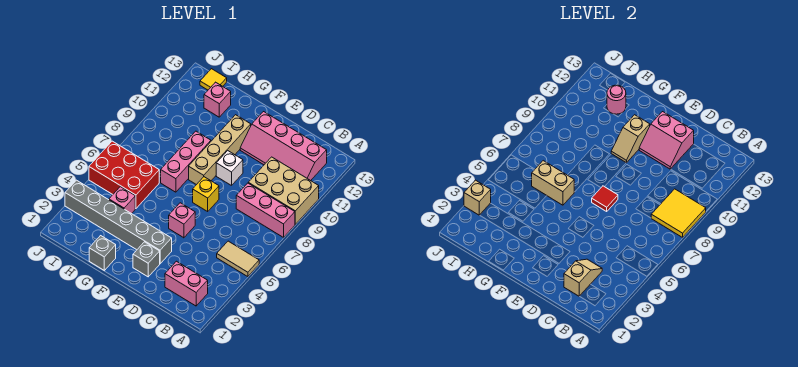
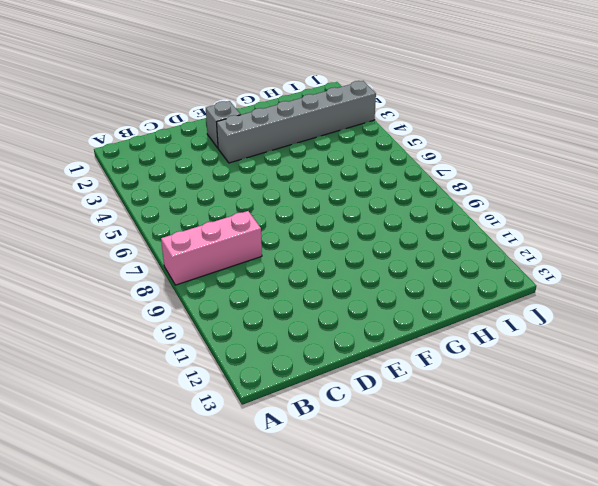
none -> tan tile A5:B5 level 1
none -> tan brick A9:C10 level 1
none -> pink brick B2:C2 level 1

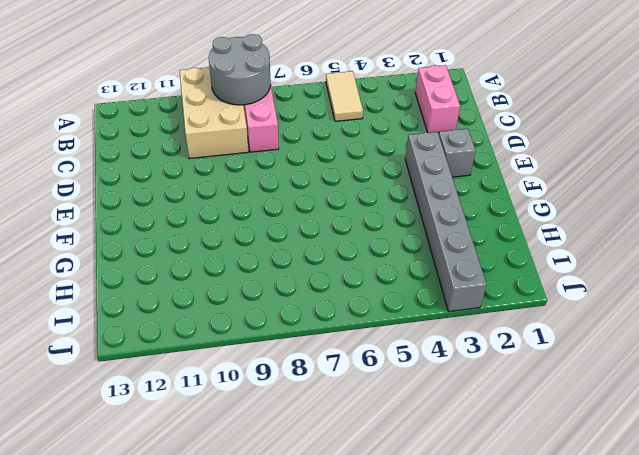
grey round brick A8:B9 level 2 -> yellow tile A8:B9 level 2
none -> pink slope B11:E12 level 1 top 12
none -> pink brick E5 level 1
none -> yellow brick E7 level 1

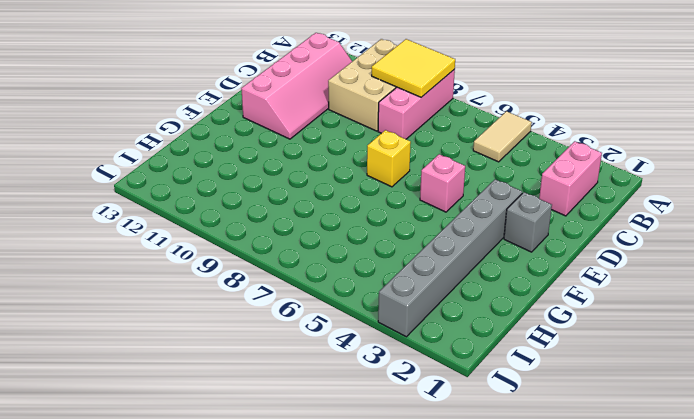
none -> white brick E9 level 1
none -> tan brick F8:F11 level 1
none -> grey brick G1 level 1

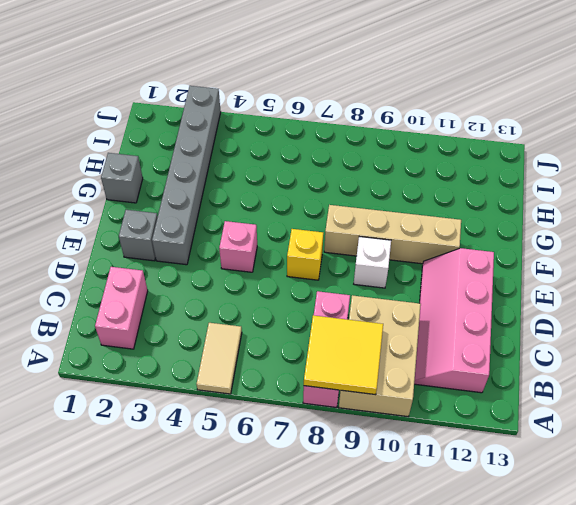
none -> pink brick G7:G9 level 1
none -> pink brick H4 level 1
none -> red brick H5:J6 level 1

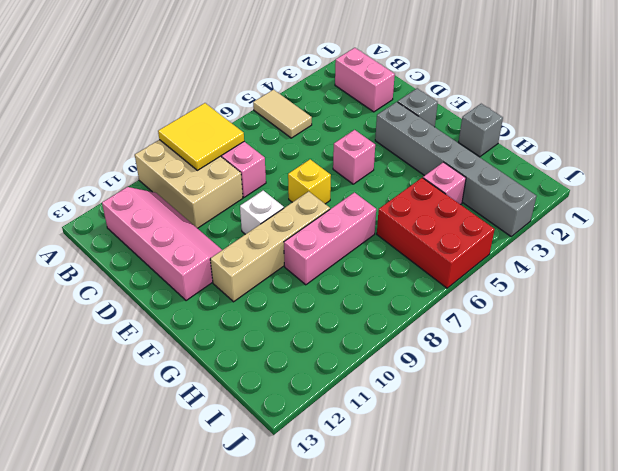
none -> pink brick H12 level 1
none -> yellow tile I13 level 1
none -> tan slope C2:C3 level 2 top 2

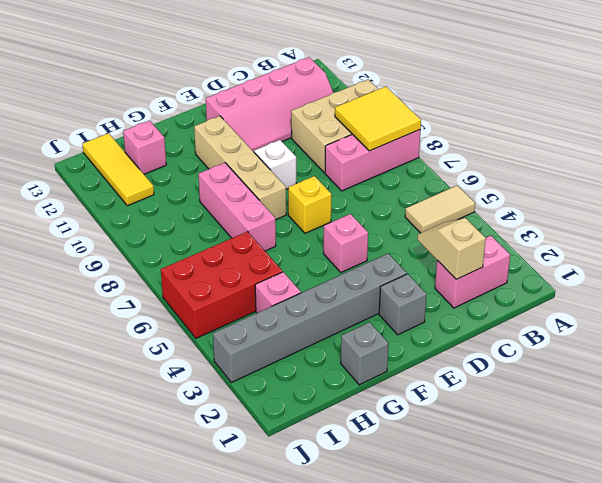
yellow tile I11:I13 level 1 -> yellow tile I13 level 1
none -> pink slope D11:E12 level 2 top 12
none -> red tile E7 level 2
none -> tan slope F10:F11 level 2 top 11

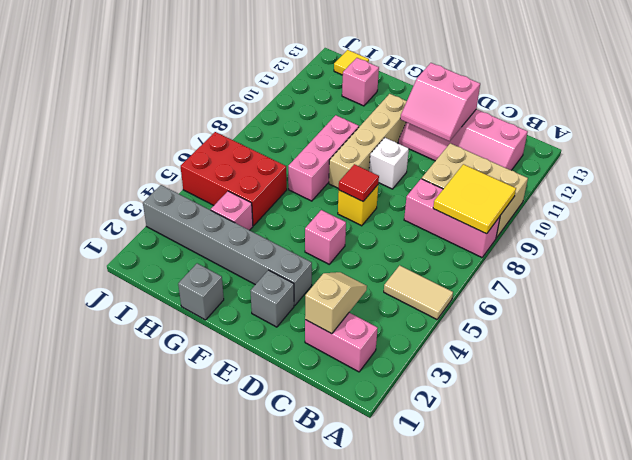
none -> tan slope F10:F11 level 2 top 11
none -> tan brick G6:H6 level 2
none -> pink round brick H12 level 2

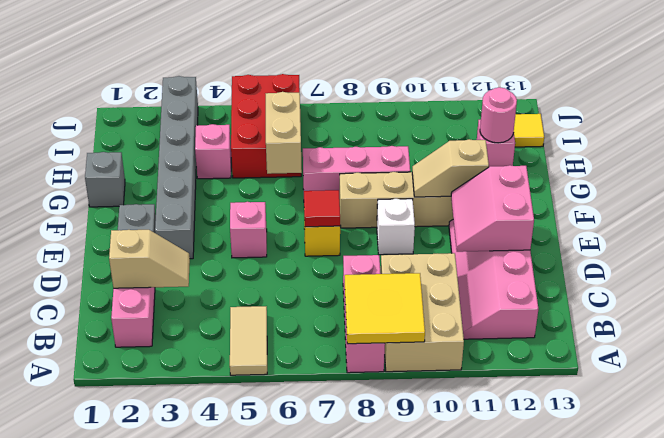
none -> tan brick J3 level 2

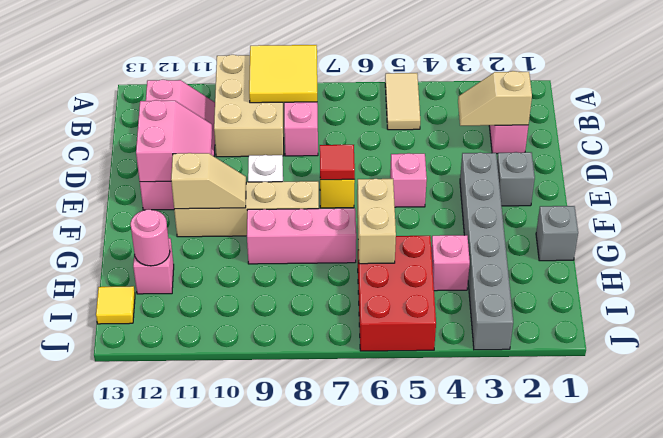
none -> tan brick J3 level 2

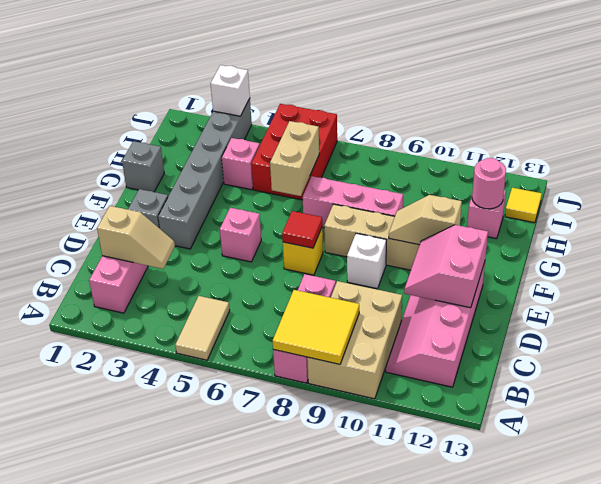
white brick J3 level 2 -> tan brick J3 level 2

